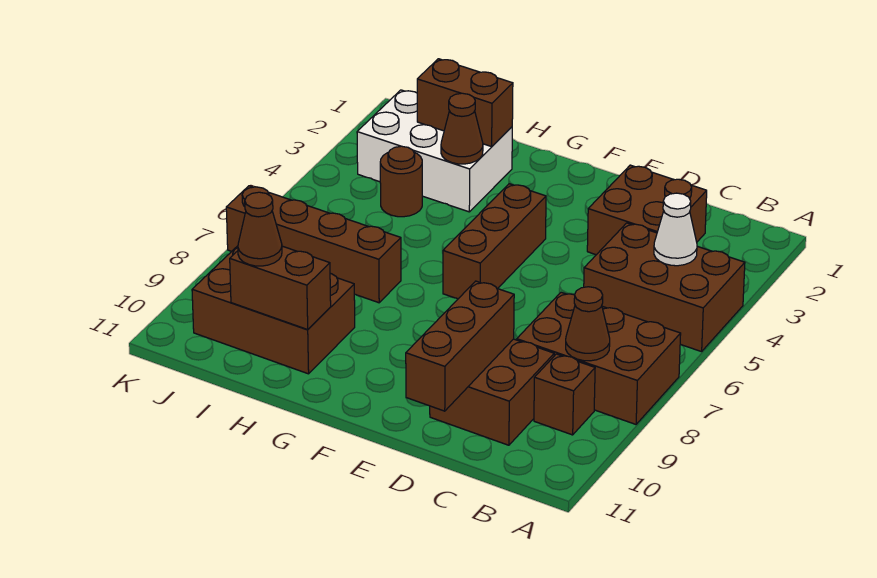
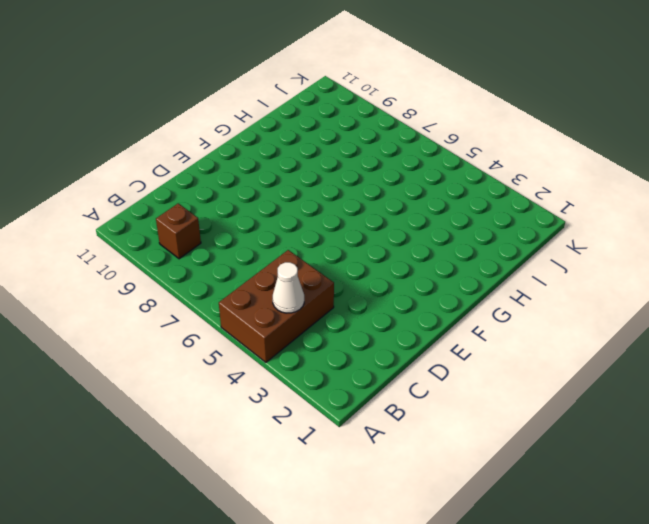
none -> brown brick A7:C8 level 1
none -> brown brick C2:D3 level 1
none -> brown brick C9:D10 level 1

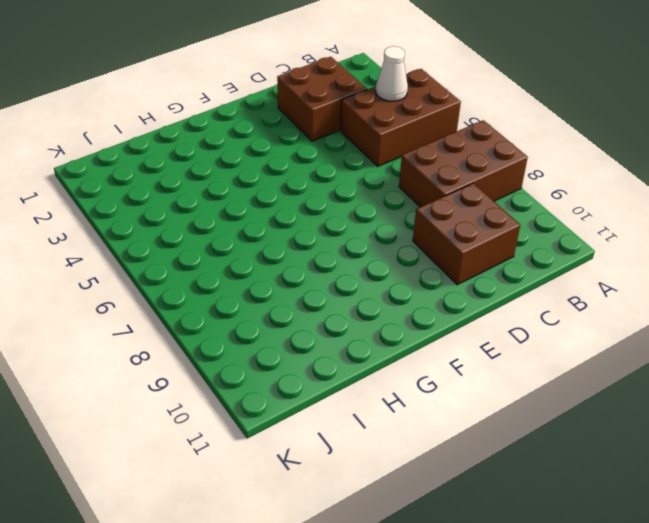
none -> brown brick B9 level 1
none -> brown brick F4:F6 level 1
none -> white brick H2:J3 level 1

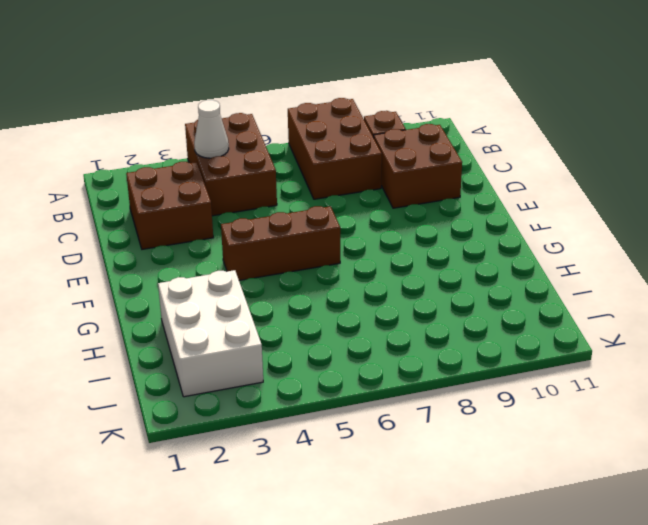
none -> brown brick H7:K7 level 1
none -> brown brick H9:J10 level 1
none -> brown round brick I4 level 1

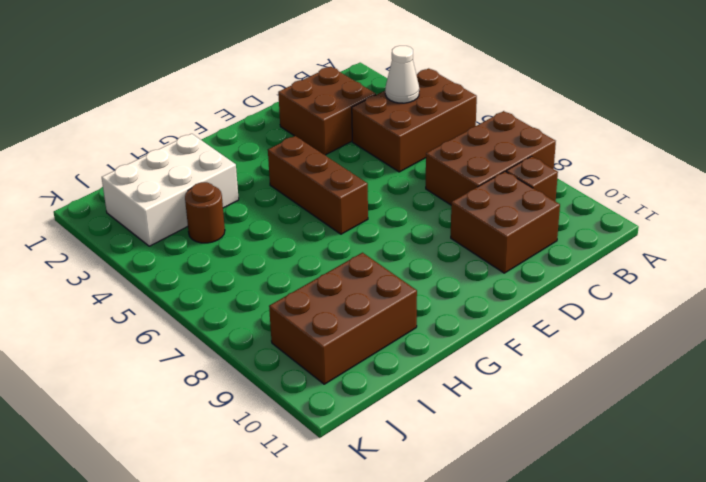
none -> brown brick H7:K7 level 1
none -> brown cone B8 level 2
none -> brown brick D9:D11 level 2

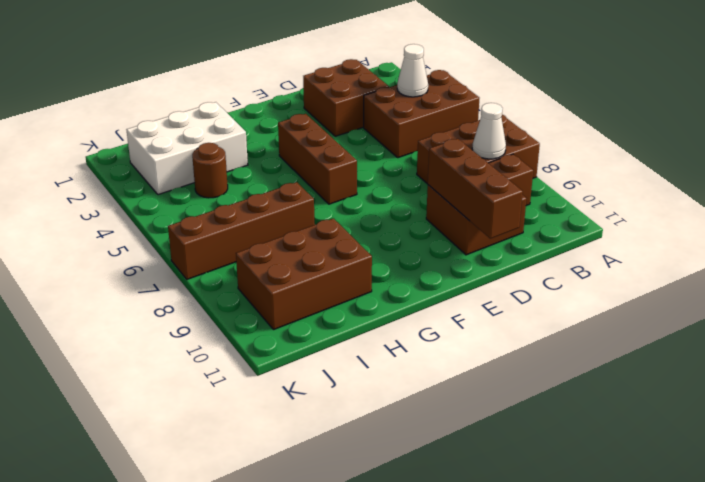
white cone B8 level 2 -> brown cone B8 level 2
none -> brown brick H2:I2 level 2
none -> brown cone H3 level 2
none -> brown brick H10:I10 level 2

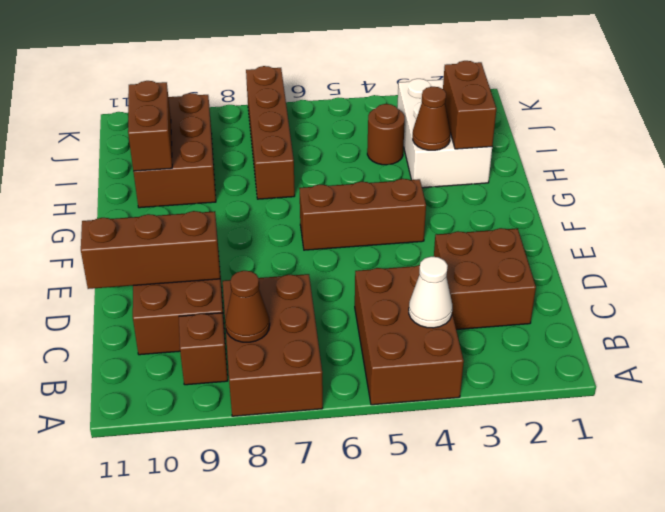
none -> brown cone I10 level 3

